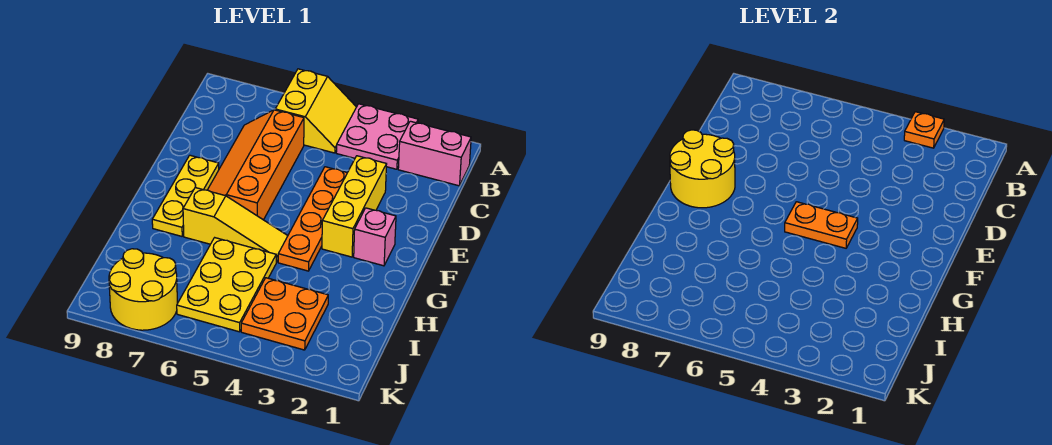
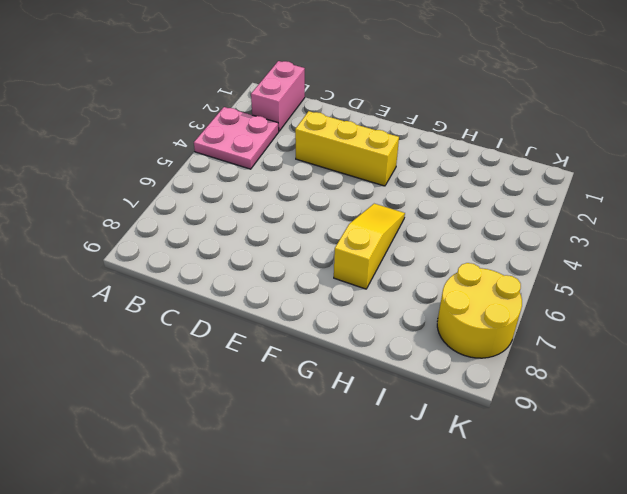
none -> yellow slope A5:B6 level 1 top 6
none -> orange slope C6:F7 level 1 top 6
none -> orange plate D4:G4 level 1

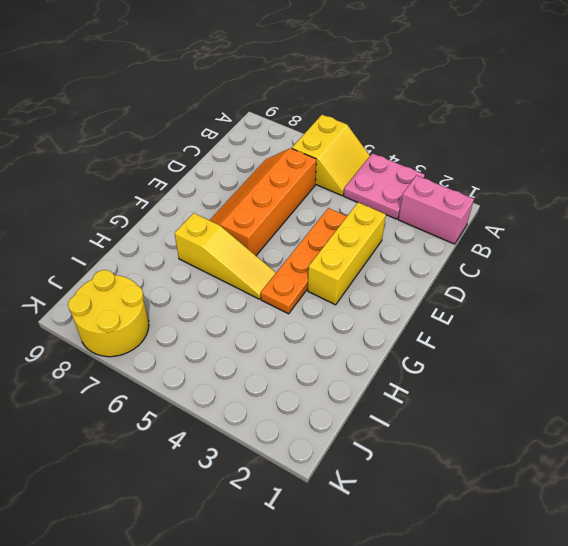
none -> yellow plate E8:G8 level 1
none -> pink brick F2 level 1
none -> yellow plate H5:J6 level 1

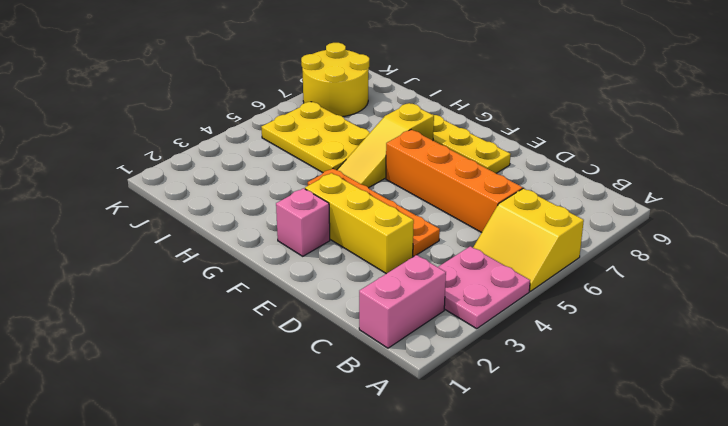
none -> orange plate I3:J4 level 1
none -> orange plate A3 level 2
none -> yellow round brick E8:F9 level 2

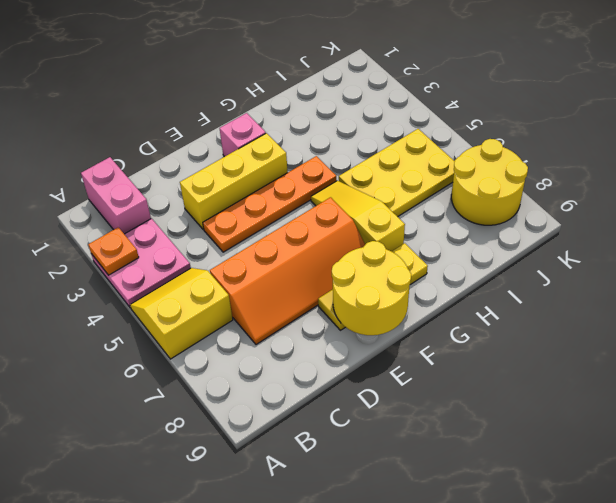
none -> orange plate I3:J4 level 1
none -> orange plate F4:F5 level 2

